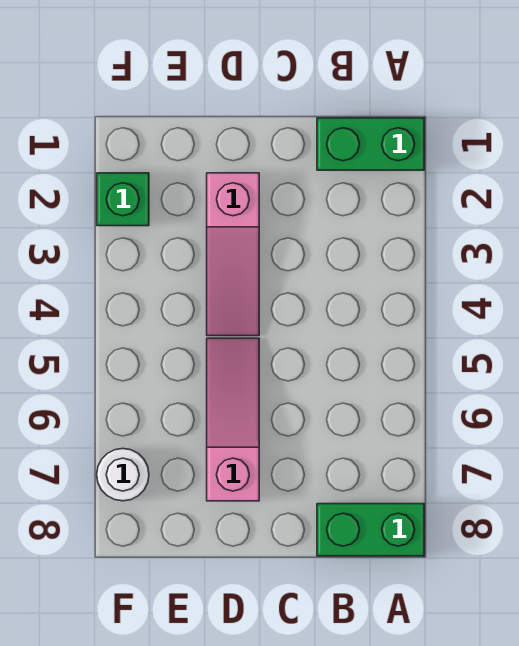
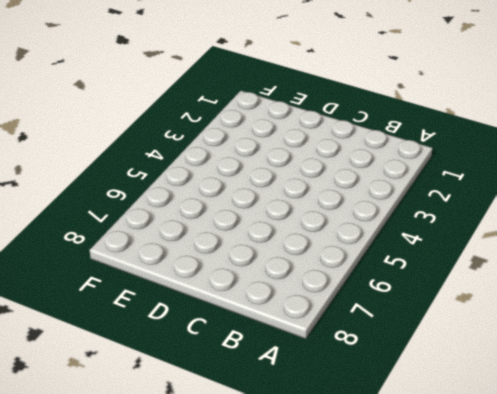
none -> green brick A1:B1 level 1
none -> green brick A8:B8 level 1

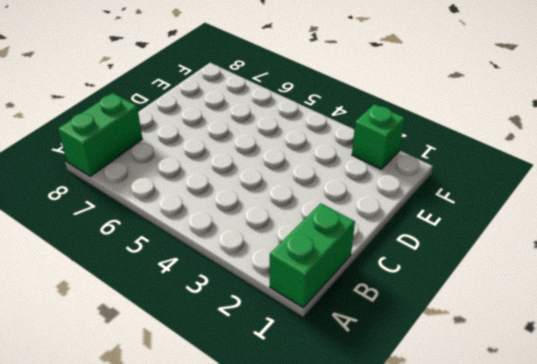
none -> pink slope D2:D4 level 1 top 2
none -> pink slope D5:D7 level 1 top 7

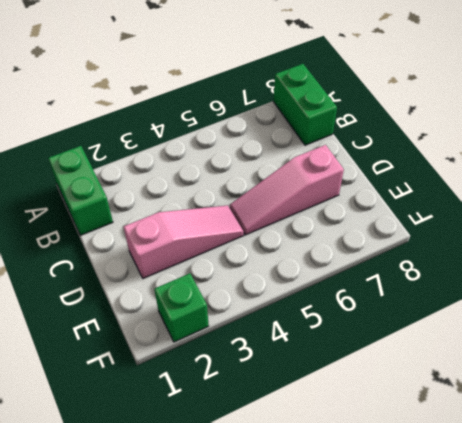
none -> white round brick F7 level 1

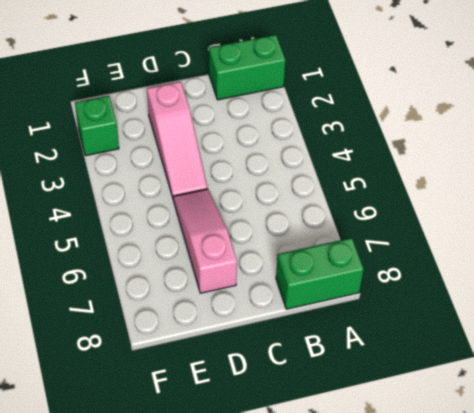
none -> white round brick F7 level 1

